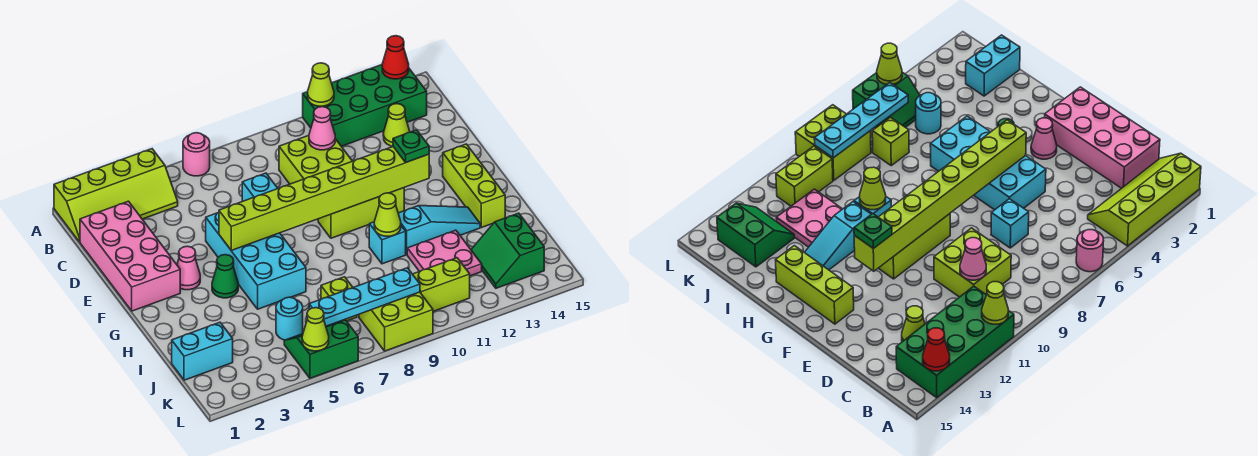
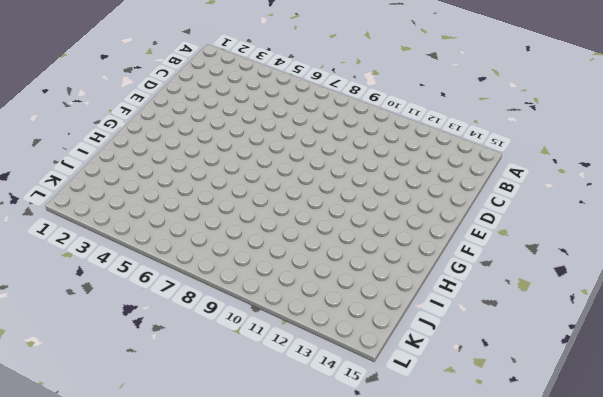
none -> lime slope A1:B4 level 1 top A
none -> pink round brick A6 level 1
none -> green brick A11:B14 level 1
none -> pink brick C1:F2 level 1

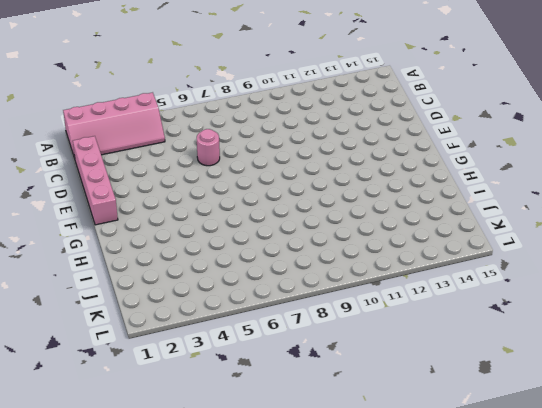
pink slope A1:B4 level 1 top A -> lime slope A1:B4 level 1 top A
pink brick C1:F1 level 1 -> pink brick C1:F2 level 1
pink round brick D6 level 1 -> pink round brick A6 level 1
none -> green brick A11:B14 level 1
none -> lime brick C9:D10 level 1
none -> lime cone C13 level 1
none -> cyan brick D7 level 1

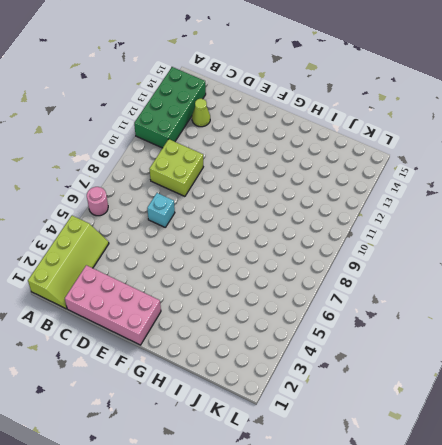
none -> cyan brick E5:H6 level 1
none -> pink cone F3 level 1
none -> lime brick F9:F11 level 1
none -> lime brick F14:H14 level 1

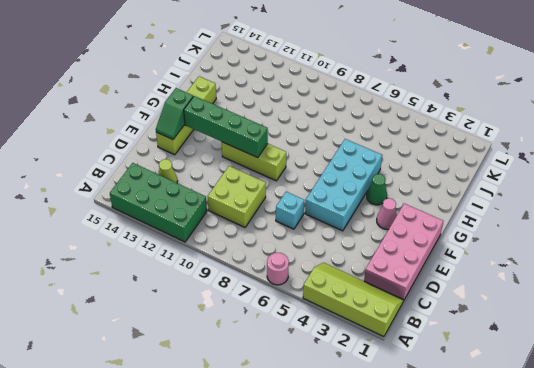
lime brick E14:H14 level 1 -> lime brick F14:H14 level 1
green slope E14:F14 level 2 top F -> none
green brick F10:F13 level 2 -> lime brick F5:F12 level 2
none -> cyan brick H10 level 1
none -> cyan slope H11:H13 level 1 top 11
none -> pink plate I11:J12 level 1
none -> cyan brick J1:J2 level 1

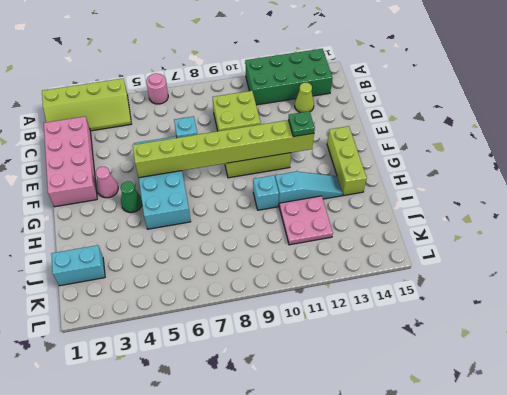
none -> cyan round brick J5 level 1
none -> lime brick J7 level 1
none -> green slope J13:K14 level 1 top 14
none -> green slope K5:L6 level 1 top L

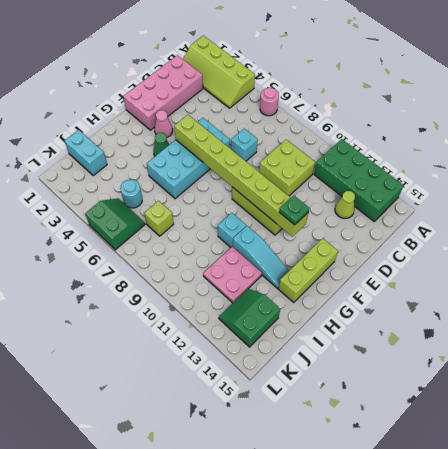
none -> lime brick K8:L9 level 1
none -> lime brick K10:K11 level 1
none -> lime cone A11 level 2
none -> red cone A14 level 2

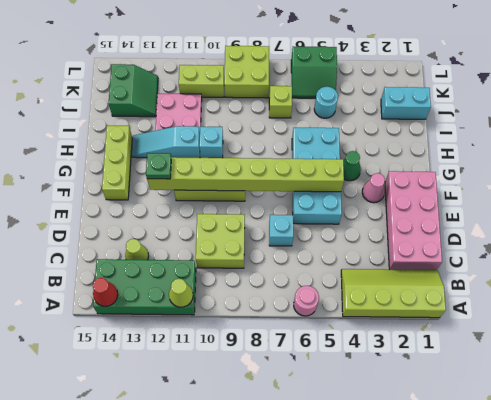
none -> pink cone C10 level 2
none -> lime cone H10 level 2
none -> cyan plate K6:K9 level 2
none -> lime cone L5 level 2

